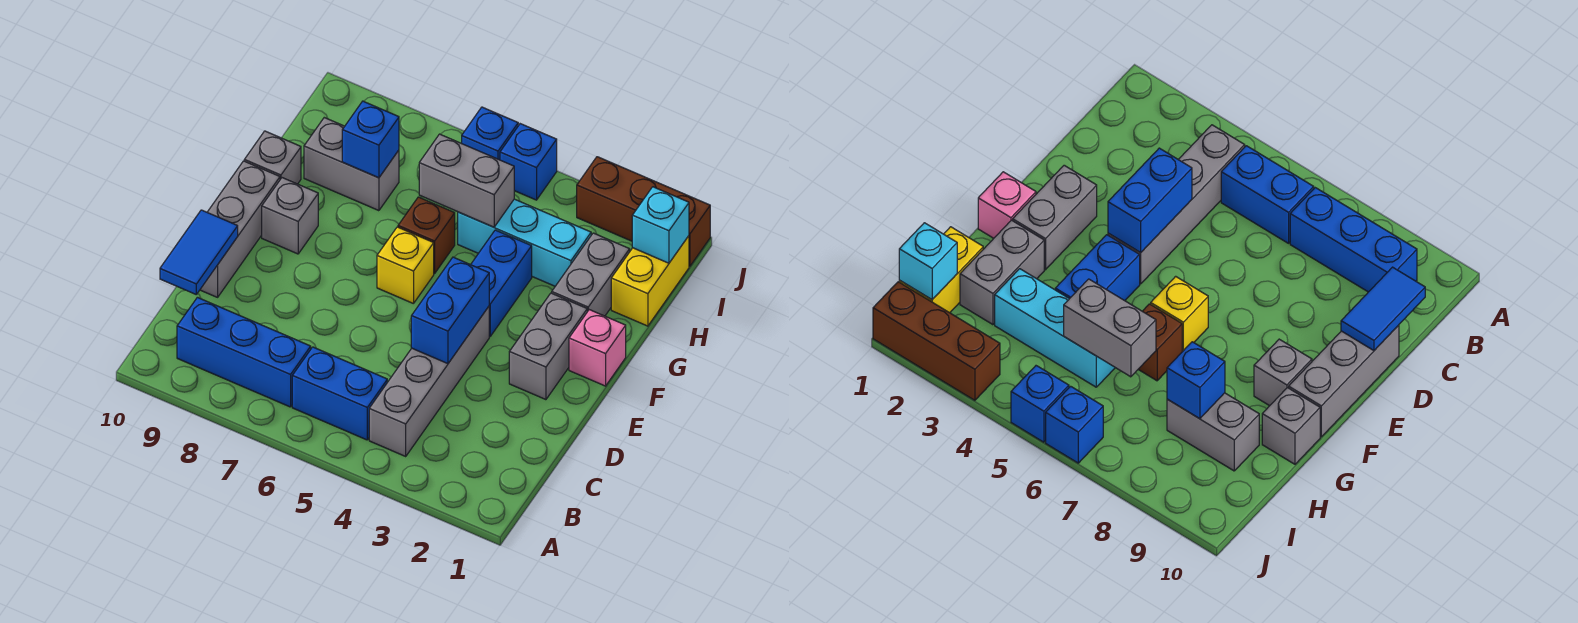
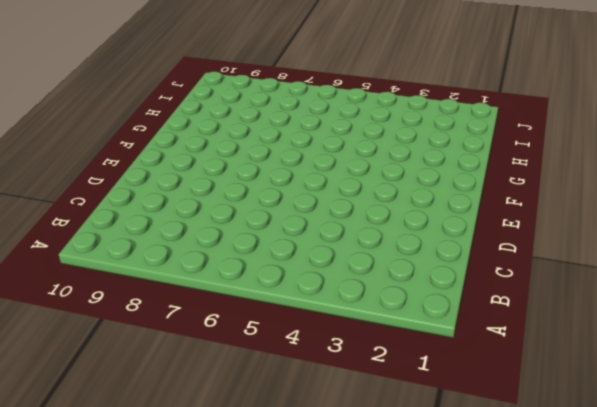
none -> grey brick B4:E4 level 1
none -> blue brick B5:B6 level 1
none -> blue brick B7:B9 level 1

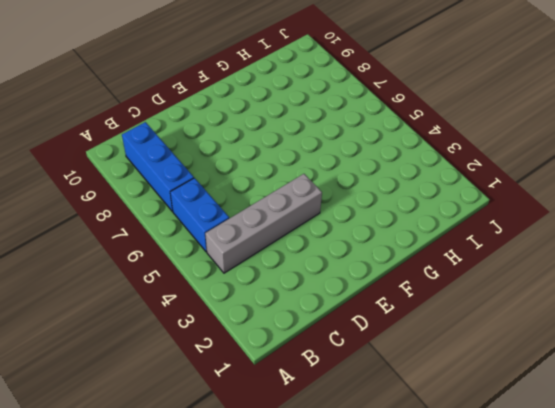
none -> grey brick D10:F10 level 1
none -> grey brick E2:F2 level 1
none -> pink brick F1 level 1

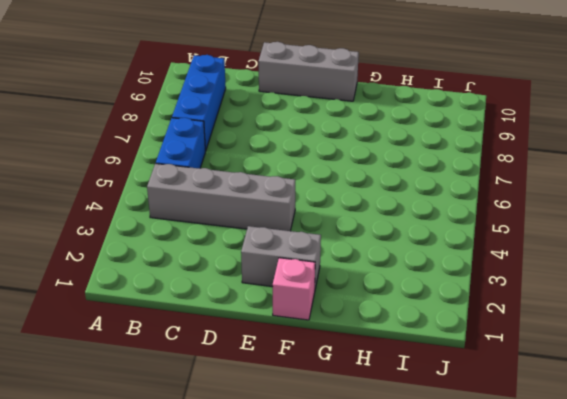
none -> blue brick F4:G4 level 1
none -> yellow brick F6 level 1
none -> grey brick F9 level 1

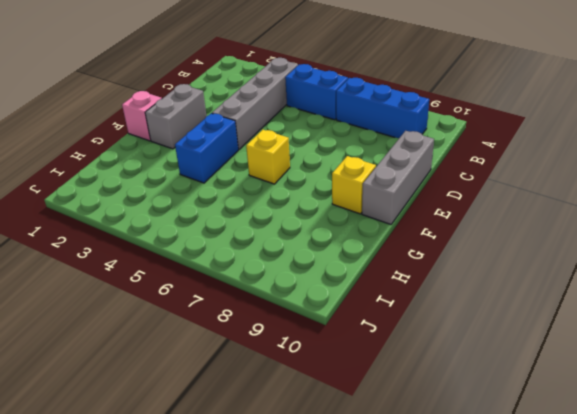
yellow brick F9 level 1 -> grey brick F9 level 1
none -> grey brick G2:H2 level 1
none -> brown brick G6 level 1
none -> grey brick G10 level 1

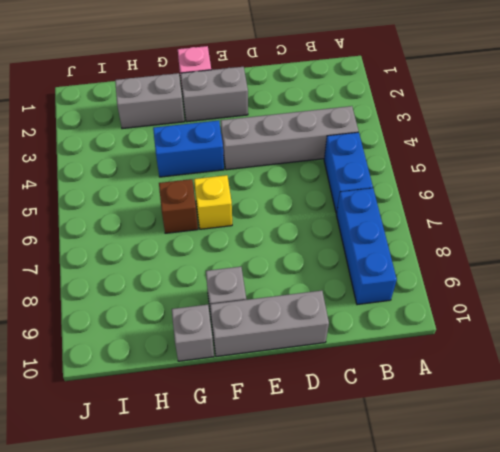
none -> yellow brick H1:I1 level 1
none -> cyan brick H3:H5 level 1
none -> grey brick H8:H9 level 1

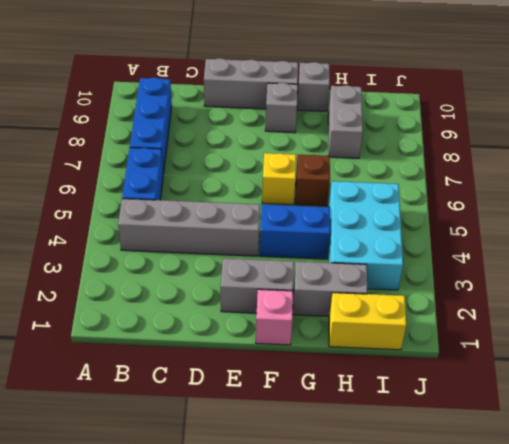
cyan brick H3:I5 level 1 -> cyan brick H3:H5 level 1
none -> brown brick J1:J3 level 1
none -> blue brick J5 level 1
none -> blue brick J6 level 1

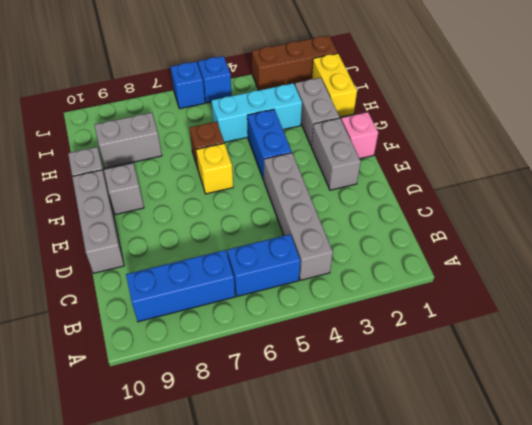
none -> blue tile C10:D10 level 2
none -> blue brick D4:E4 level 2
none -> grey brick H5:H6 level 2

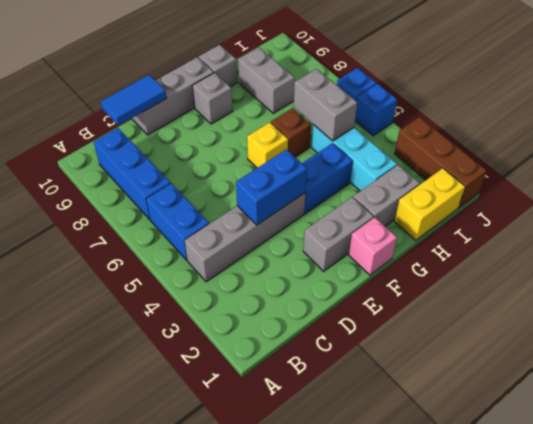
none -> blue brick H8 level 2
none -> cyan brick I1 level 2

